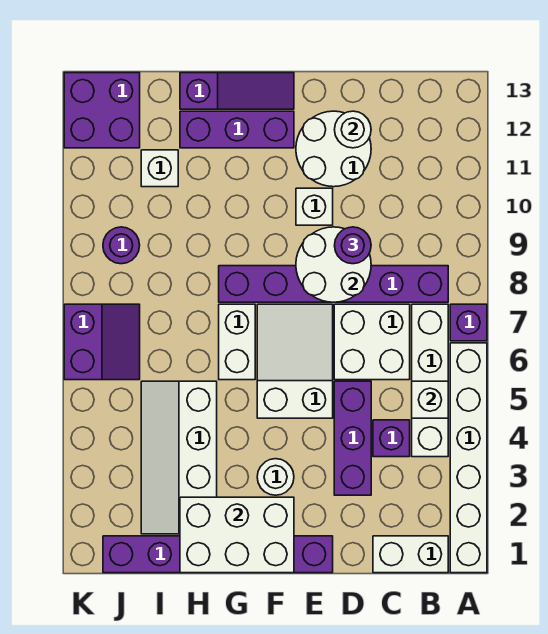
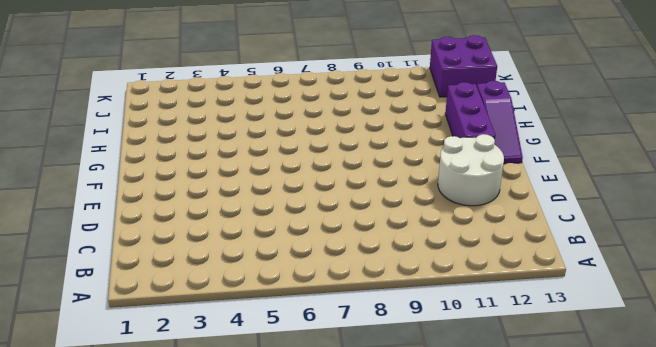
none -> white brick A1:A6 level 1
none -> purple brick A7 level 1
none -> white brick B1:C1 level 1

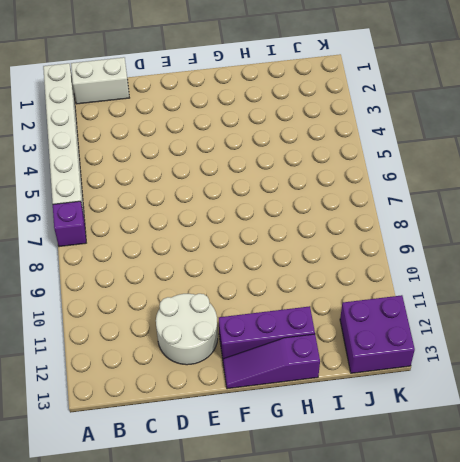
none -> white brick B4:B7 level 1
none -> purple brick B8:G8 level 1
none -> purple brick C4 level 1

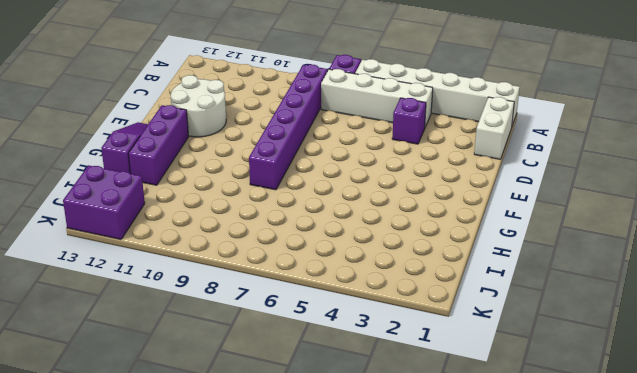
none -> white brick C6:D7 level 1
none -> purple brick D3:D5 level 1
none -> purple brick E1:J1 level 1

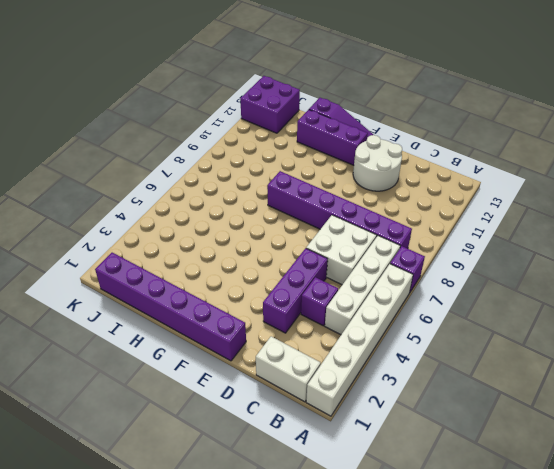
none -> white slope E5:F7 level 1 top 5
none -> white brick E10 level 1
none -> white round brick F3 level 1

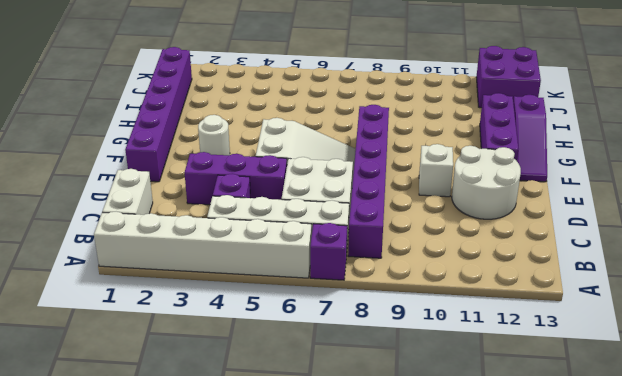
none -> white brick G6:G7 level 1
none -> white slope H2:I5 level 1 top H
none -> white brick I11 level 1

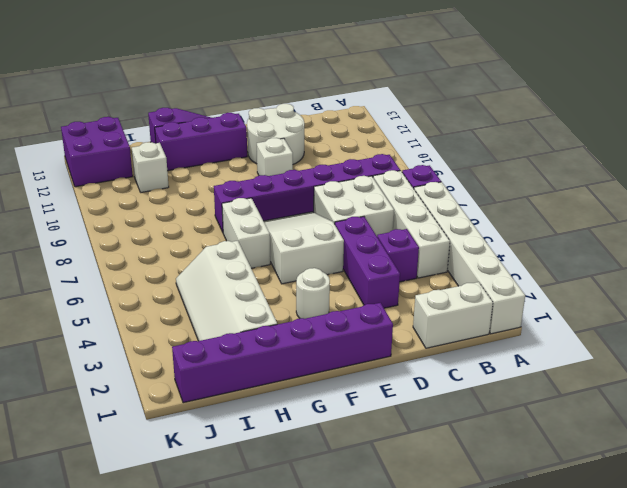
none -> purple slope J6:K7 level 1 top K
none -> purple round brick J9 level 1
none -> white brick B5 level 2

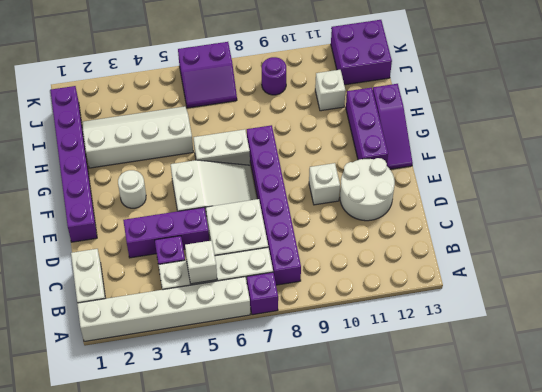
none -> white round brick D8:E9 level 2
none -> white round brick D12 level 2
none -> white brick F1:H2 level 2

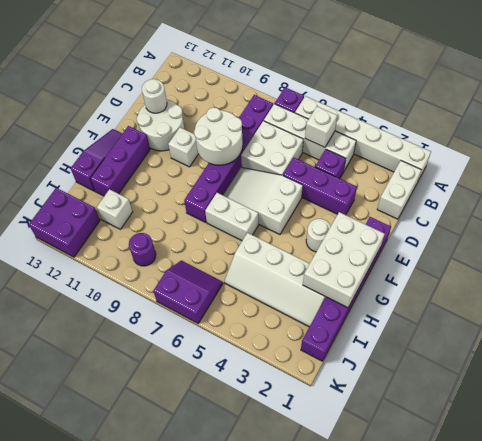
none -> purple round brick D9 level 3

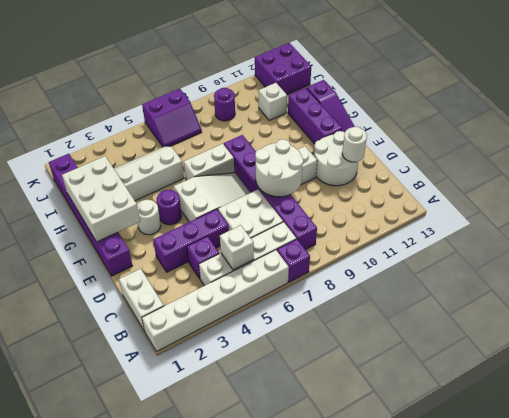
purple round brick F4 level 1 -> purple round brick D9 level 3

